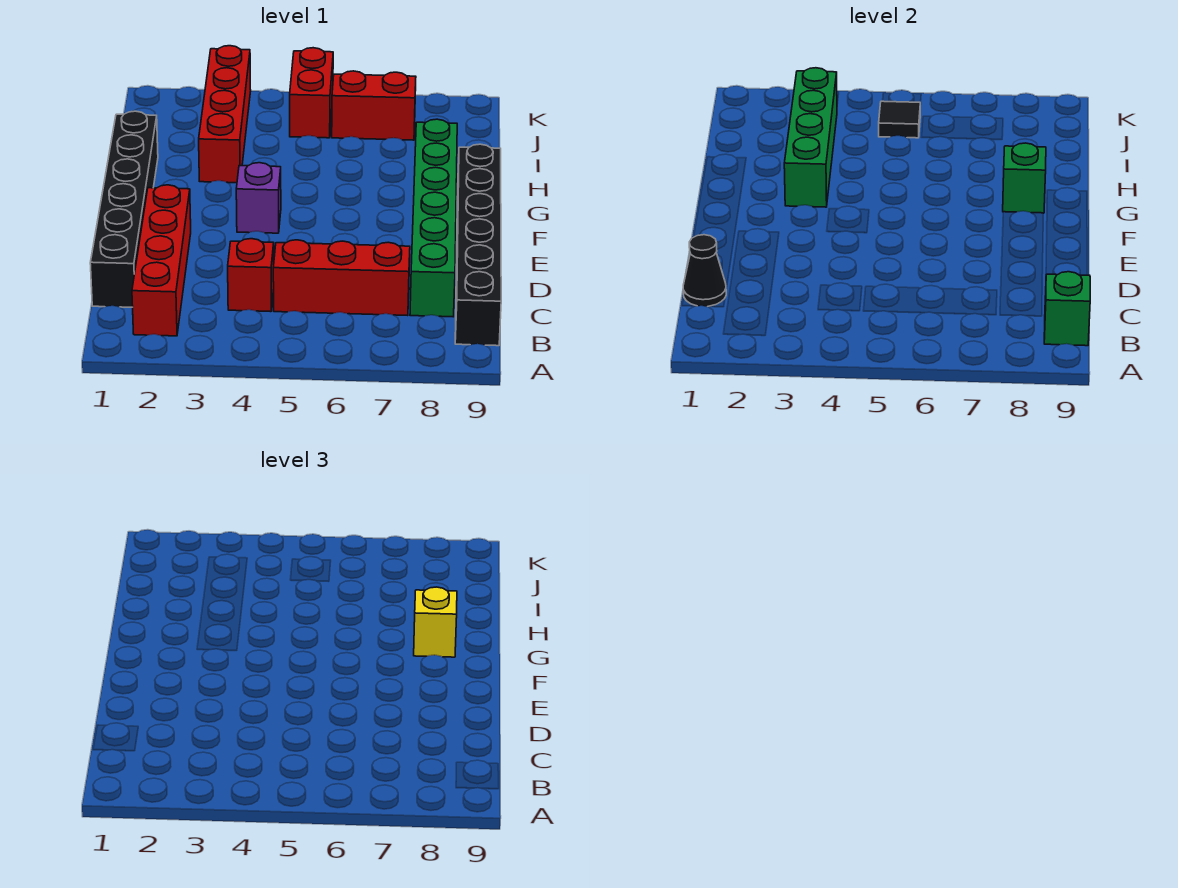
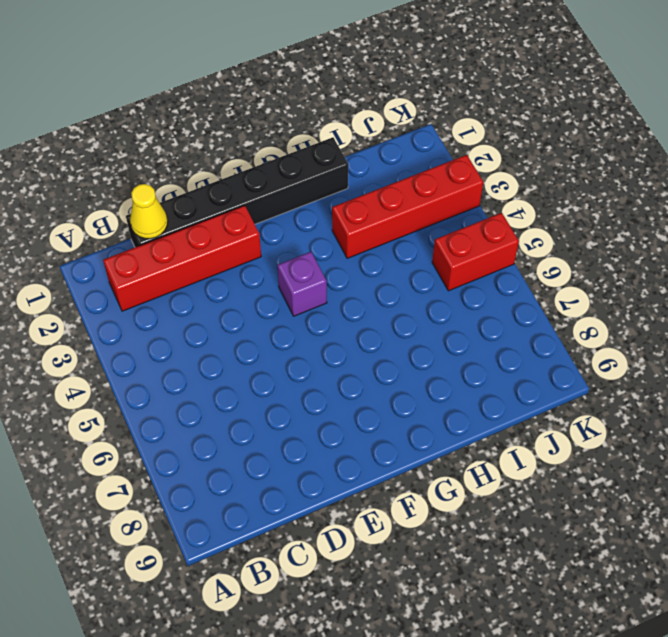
yellow cone C1 level 2 -> black cone C1 level 2
none -> black brick B9:G9 level 1
none -> red brick C4 level 1
none -> red brick C5:C7 level 1

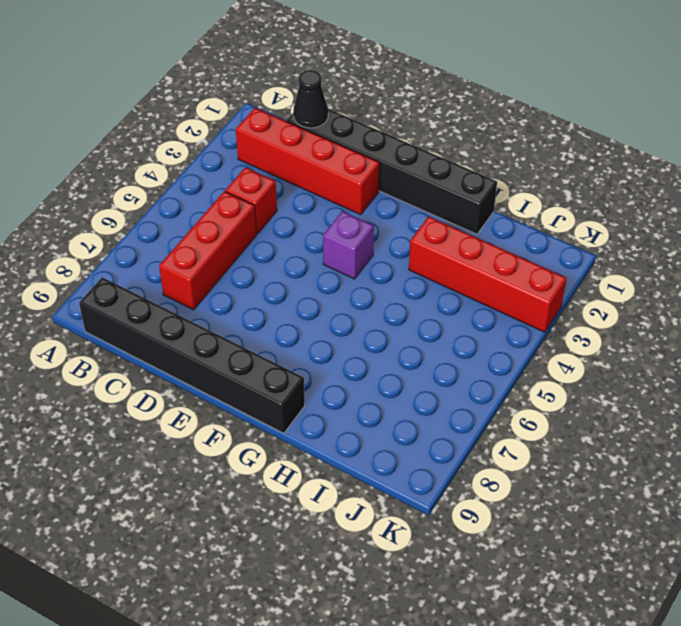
none -> green brick C8:H8 level 1
none -> red brick J5:K5 level 1
none -> red brick J6:J7 level 1

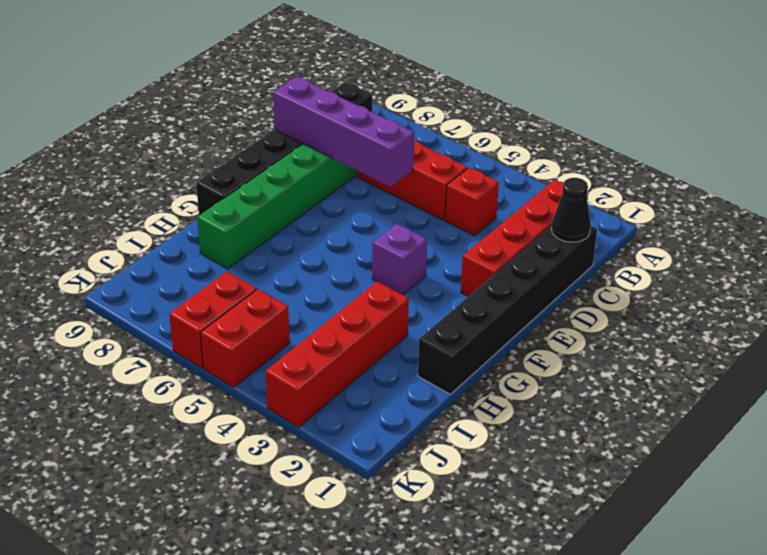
purple brick D6:D9 level 2 -> none
red brick J6:K6 level 1 -> red brick J6:J7 level 1
none -> green brick B9 level 2
none -> green brick G3:J3 level 2
none -> green brick G8 level 2

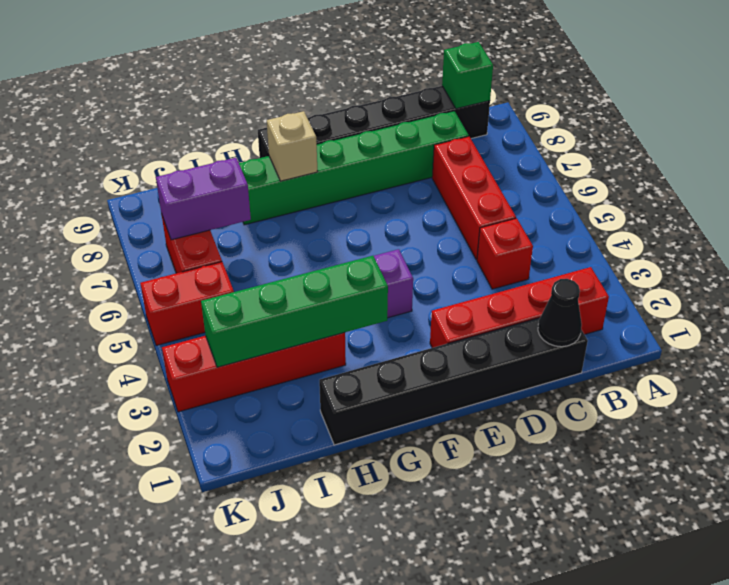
tan brick G8 level 2 -> green brick G8 level 2
purple brick I7:J7 level 2 -> none
none -> black tile J5 level 2
none -> yellow brick G8 level 3

